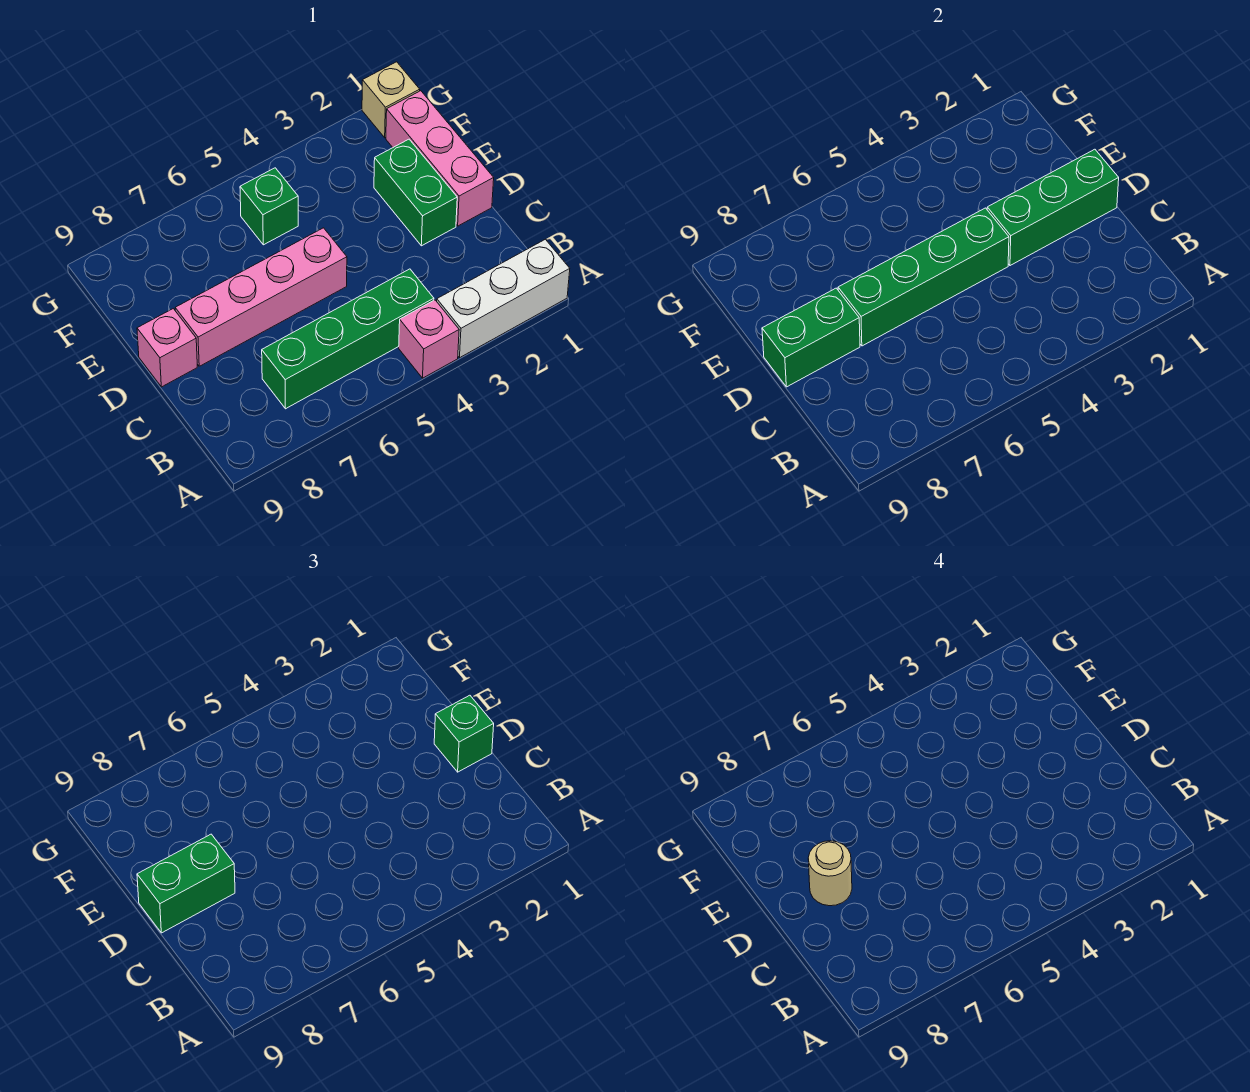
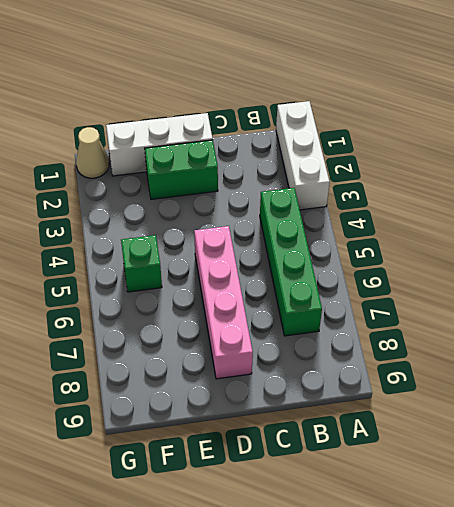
white brick D1:F1 level 1 -> pink brick D1:F1 level 1
tan cone G1 level 1 -> tan brick G1 level 1
none -> pink brick A4 level 1
none -> pink brick D9 level 1
none -> green brick D1:D3 level 2

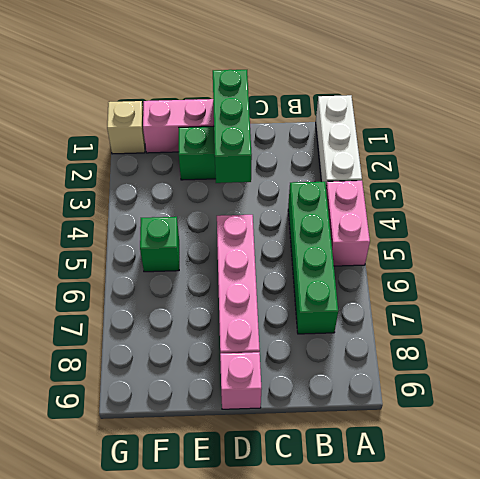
pink brick A4:A5 level 1 -> pink brick A4 level 1
none -> green brick D4:D7 level 2
none -> green brick D8:D9 level 2
none -> green brick D1 level 3

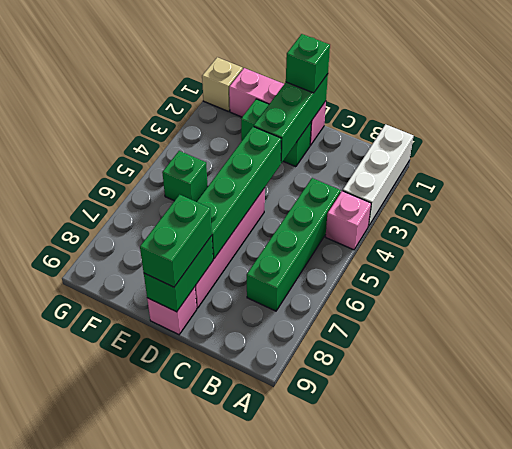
none -> tan round brick D8 level 4

